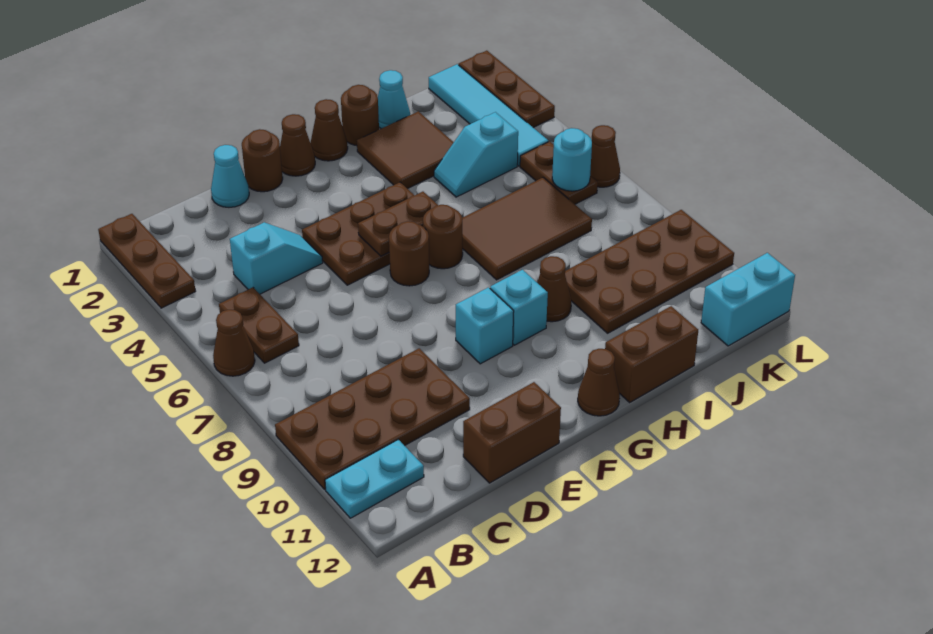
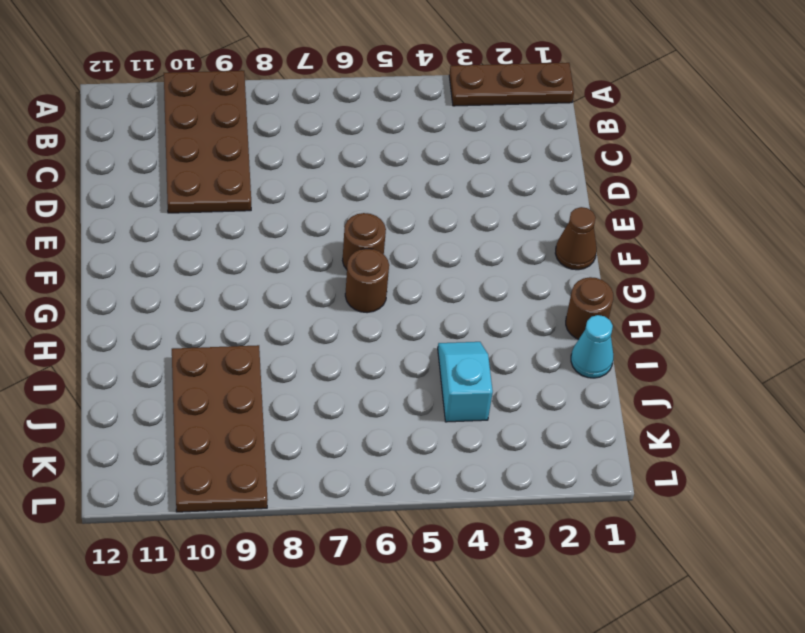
none -> brown cone A6 level 1
none -> cyan plate A11:B11 level 1
none -> brown plate B5:B6 level 1
none -> cyan slope C4:D4 level 1 top C

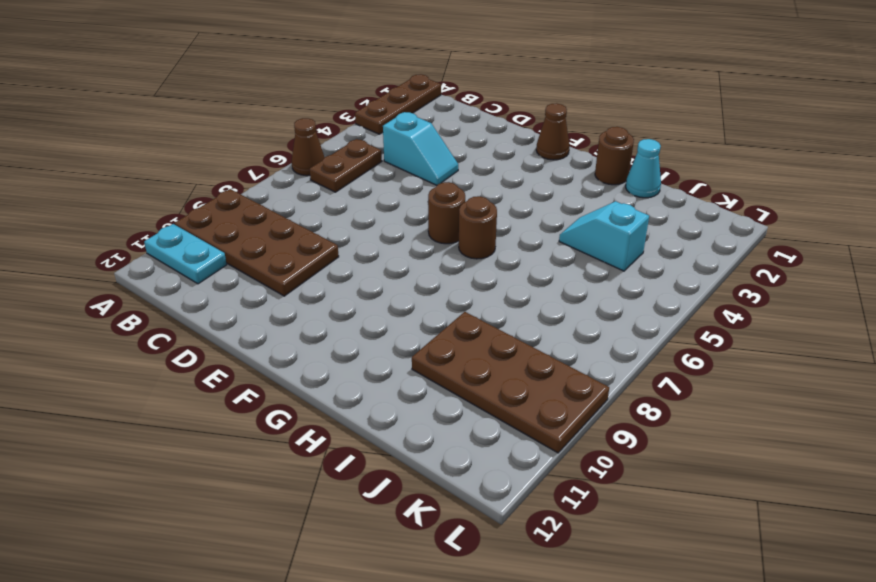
none -> cyan cone D1 level 1
none -> brown brick D12:E12 level 1
none -> brown round brick E1 level 1
none -> brown plate E4:G5 level 1

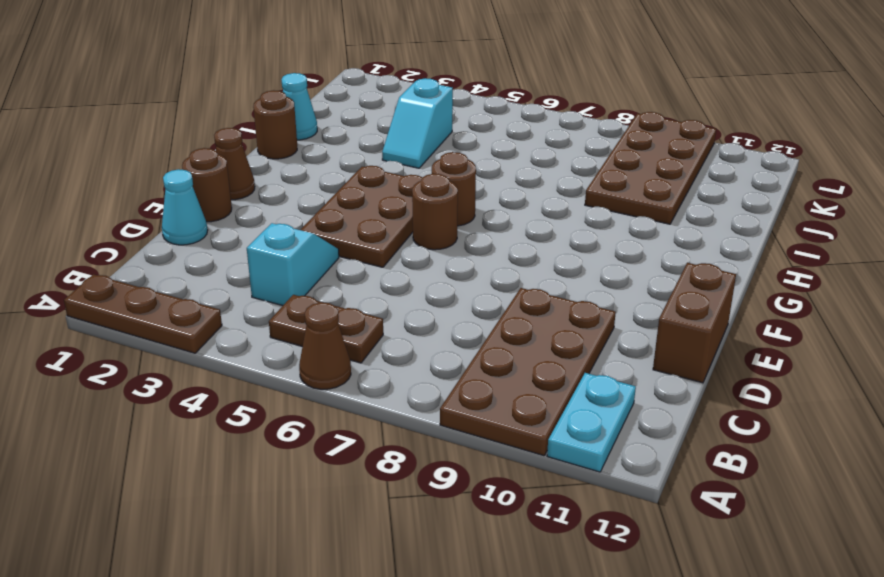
none -> cyan brick F9 level 1
none -> brown cone G1 level 1
none -> cyan brick G9 level 1
none -> brown cone G12 level 1

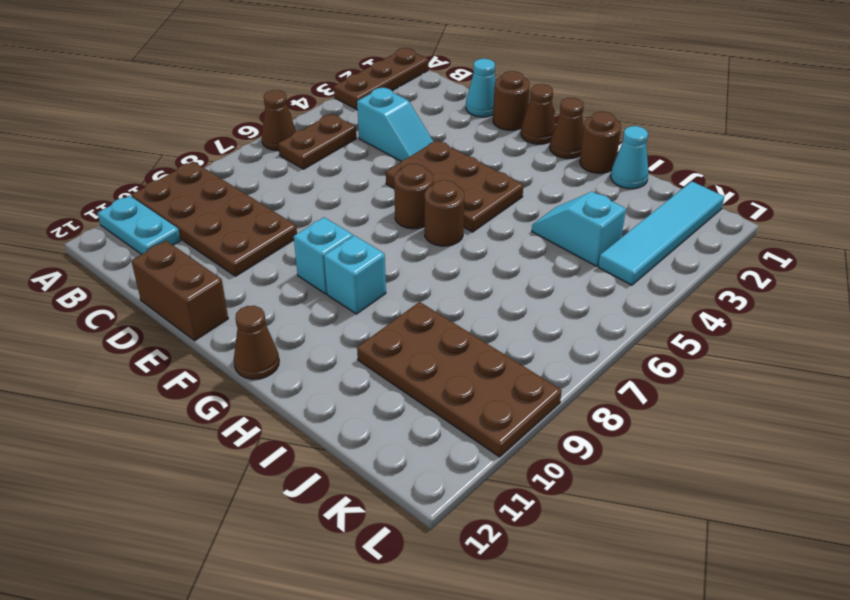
none -> brown tile H2:I3 level 1
none -> brown tile H6:J7 level 1
none -> brown cone H9 level 1
none -> brown brick H12:I12 level 1

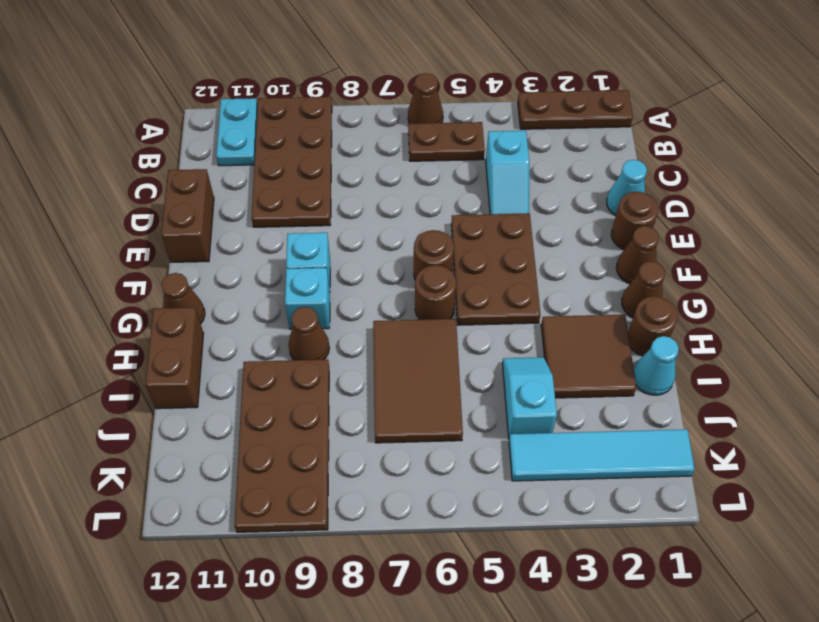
none -> brown plate K5:K6 level 1
none -> cyan brick K12:L12 level 1
none -> brown plate L1:L3 level 1
none -> brown cone L6 level 1

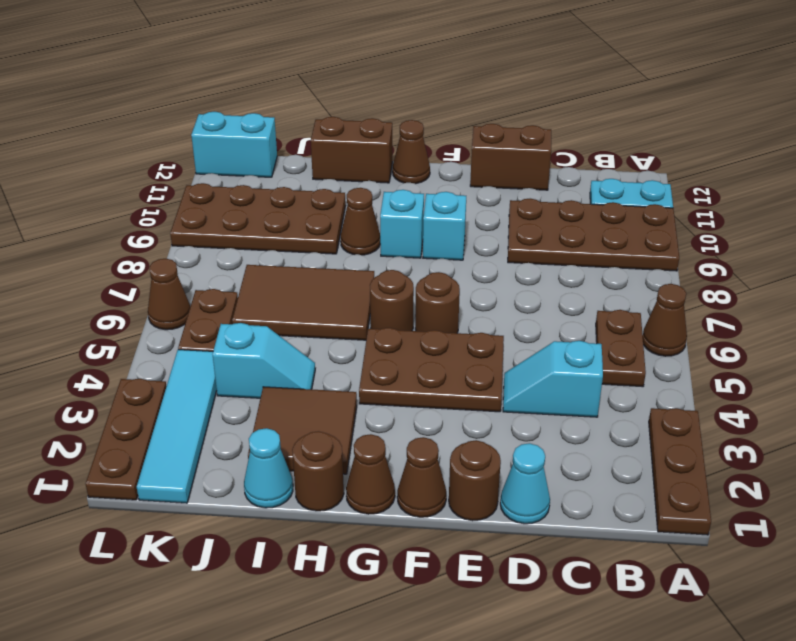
none -> brown plate F5:G5 level 2
none -> cyan round brick K6 level 2

